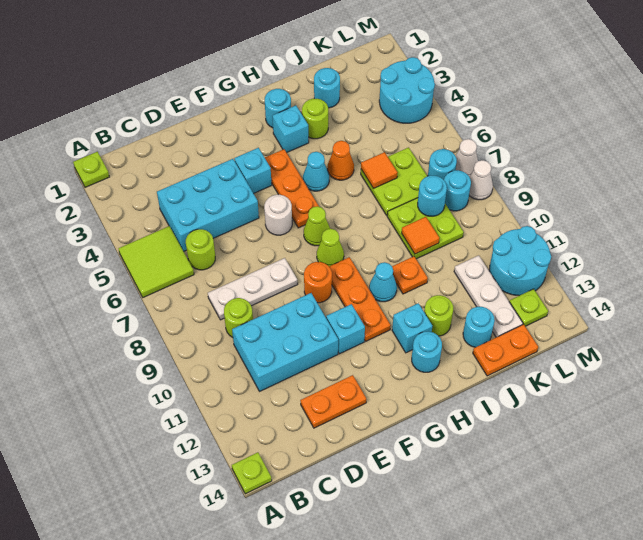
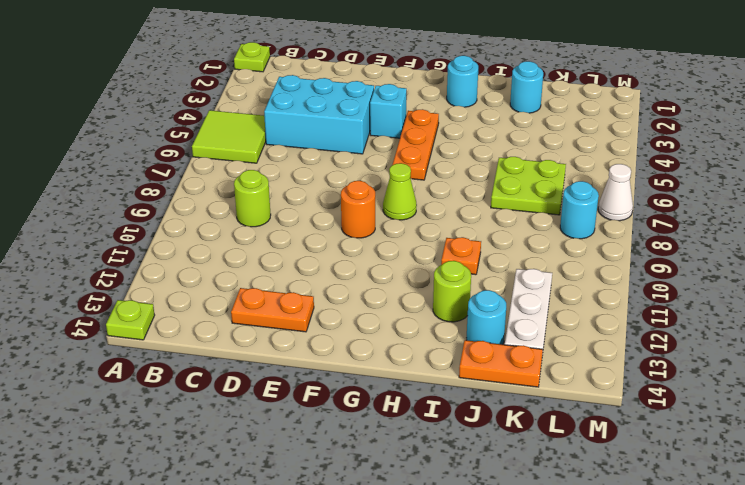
none -> lime round brick C6 level 1
none -> white plate C8:E8 level 1
none -> cyan brick C10:E11 level 1
none -> white round brick F6 level 1

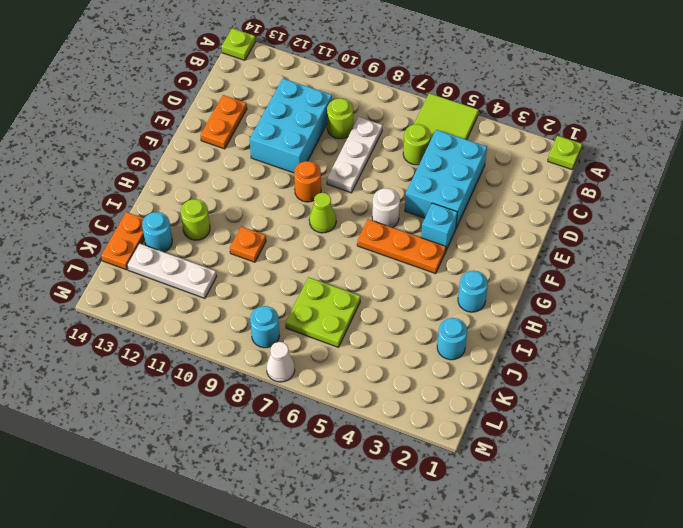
none -> cyan brick F11 level 1
none -> lime cone G7 level 1
none -> orange plate G9:G11 level 1
none -> cyan brick H3 level 1

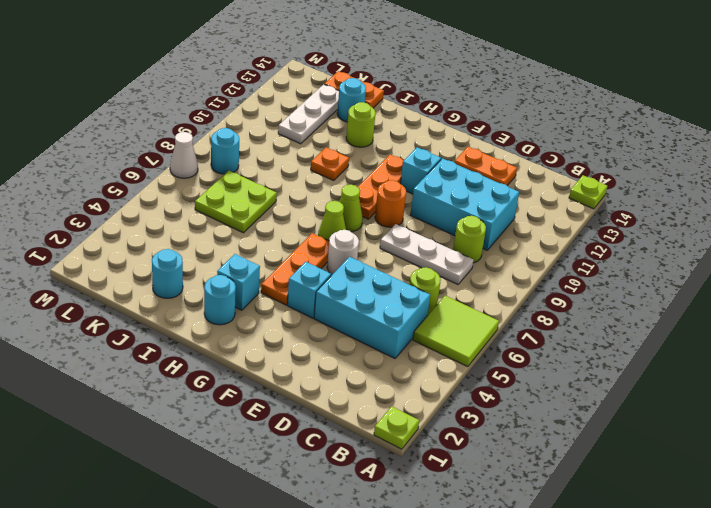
none -> cyan cone H5 level 1
none -> cyan cone H10 level 1
none -> cyan brick H12 level 1
none -> cyan round brick H13 level 1

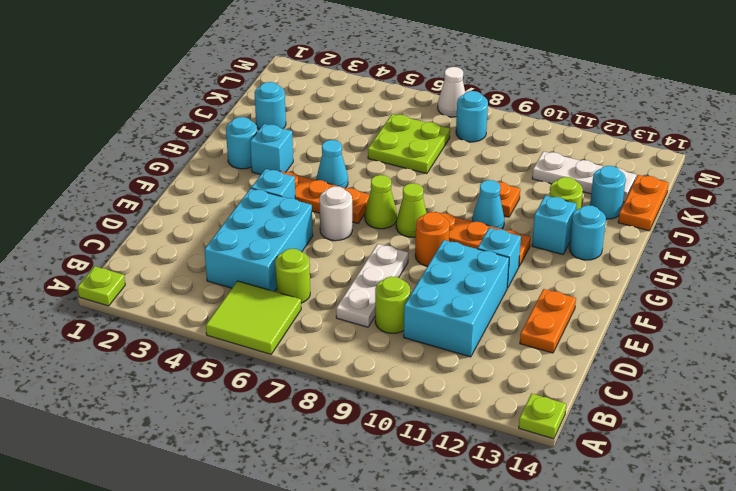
none -> lime round brick I3 level 1
none -> orange cone I5 level 1
none -> lime plate J8:K9 level 1
none -> cyan round brick L3:M4 level 1

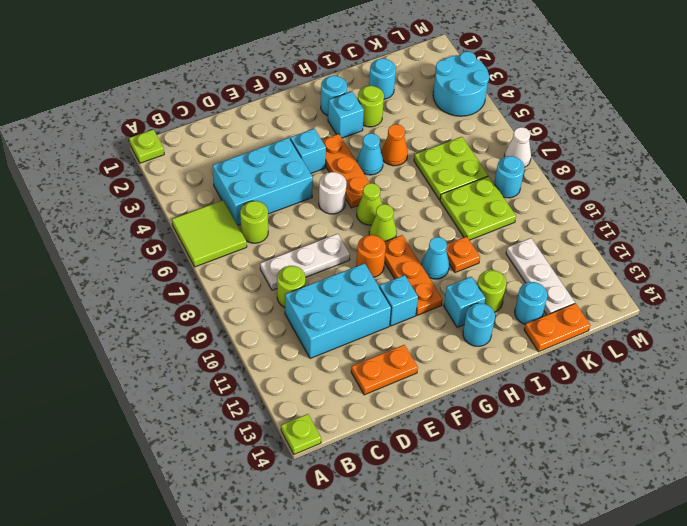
none -> cyan round brick L7 level 1
none -> cyan round brick L11:M12 level 1
none -> lime plate L13 level 1
none -> white cone M8 level 1

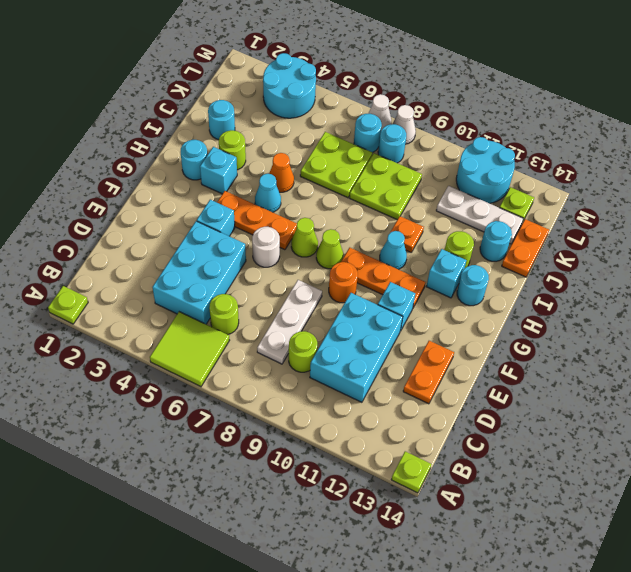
none -> orange tile J6 level 2
none -> orange tile J9 level 2
none -> cyan round brick K8 level 2

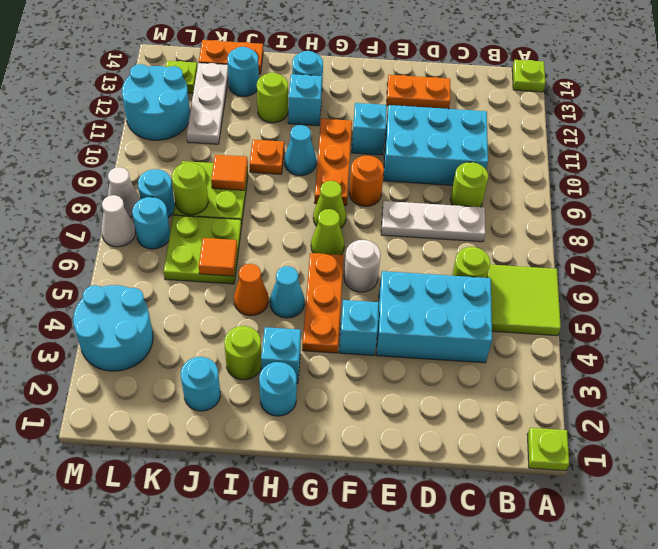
lime round brick K8 level 2 -> cyan round brick K8 level 2

